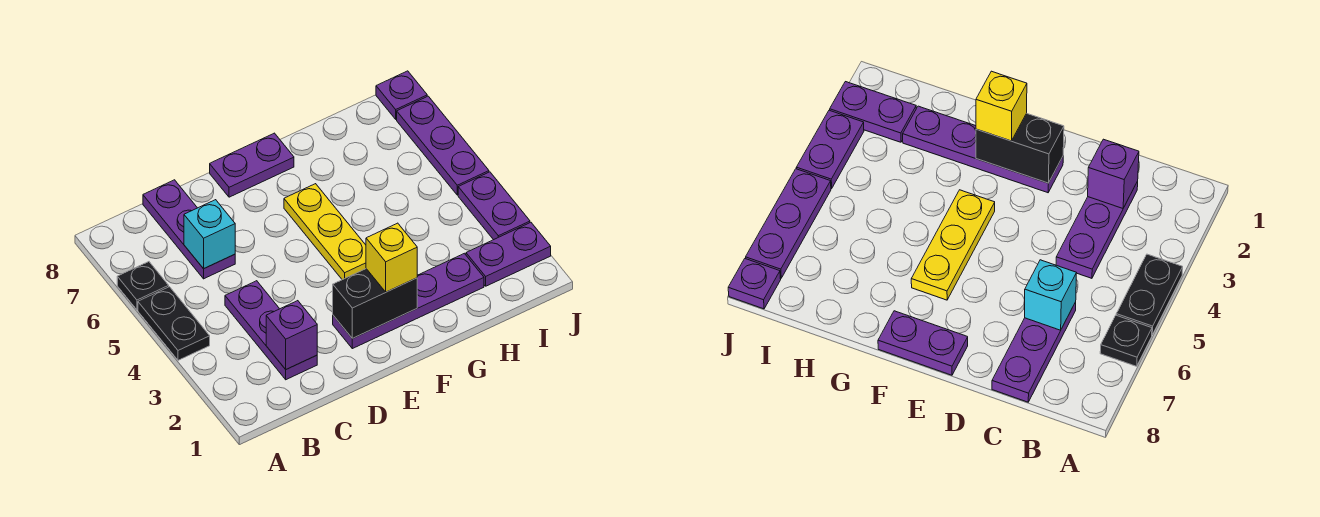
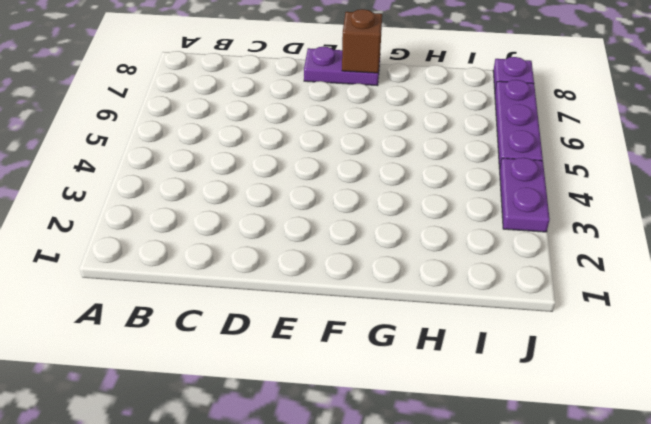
brown brick F8 level 2 -> none
none -> black plate A4:A5 level 1
none -> black plate A6 level 1
none -> purple plate C2:C4 level 1

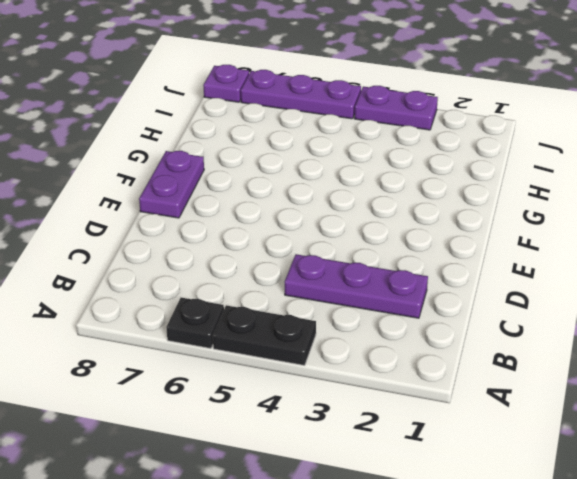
none -> purple plate C6:C8 level 1
none -> purple plate E2:H2 level 1
none -> yellow plate F4:F6 level 1

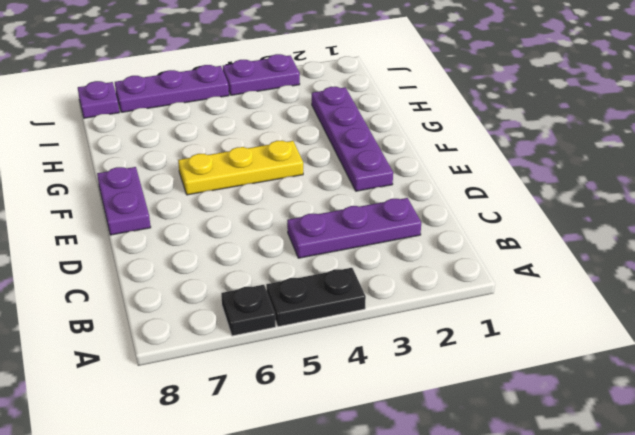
none -> purple plate C6:C8 level 1
none -> purple plate I2:J2 level 1
none -> purple brick C2 level 2

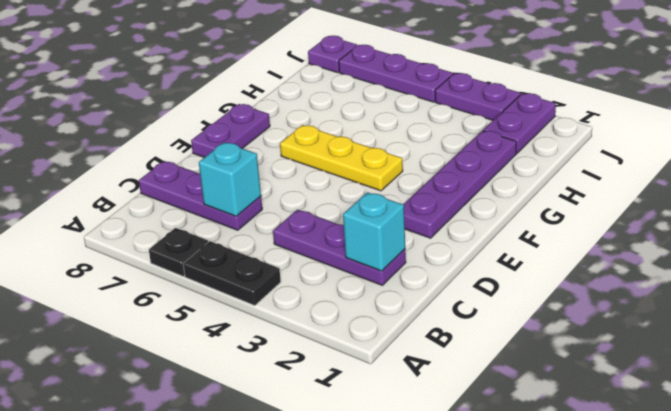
cyan brick C2 level 2 -> purple brick C2 level 2
none -> black brick E2:F2 level 2
none -> yellow brick F2 level 3

